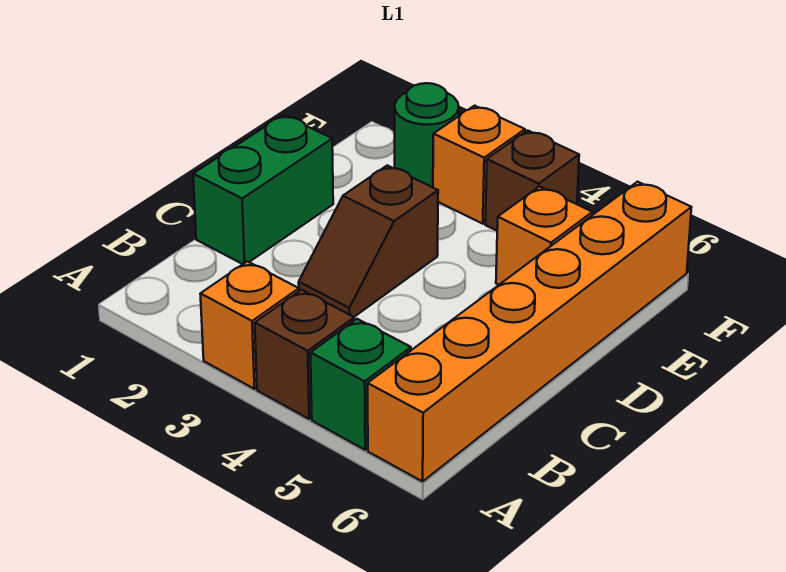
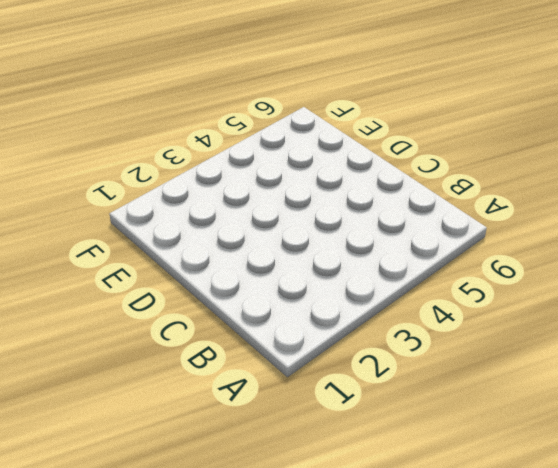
none -> orange brick A3 level 1
none -> brown brick A4 level 1

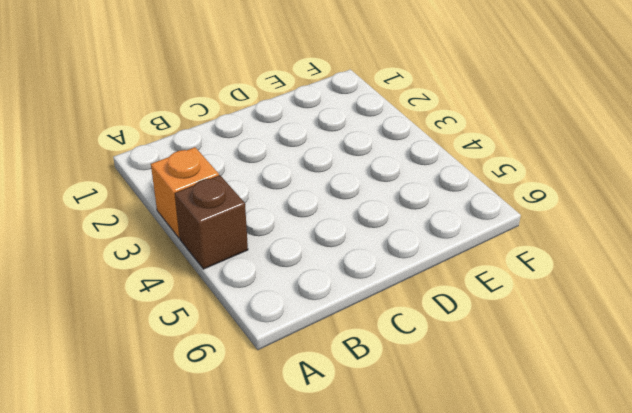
none -> green brick A5 level 1
none -> orange brick A6:F6 level 1

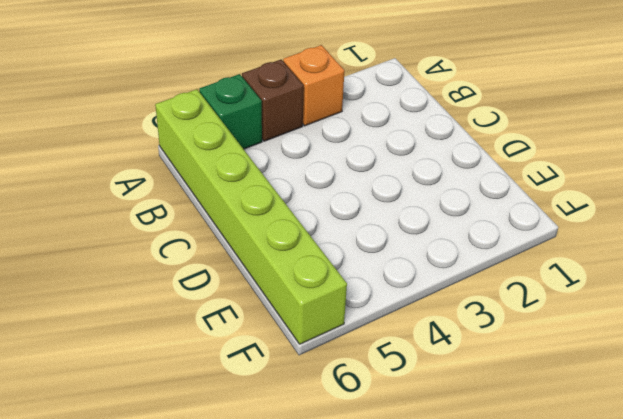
lime brick A6:F6 level 1 -> orange brick A6:F6 level 1
none -> green brick C1:D1 level 1
none -> brown slope C3:D3 level 1 top D

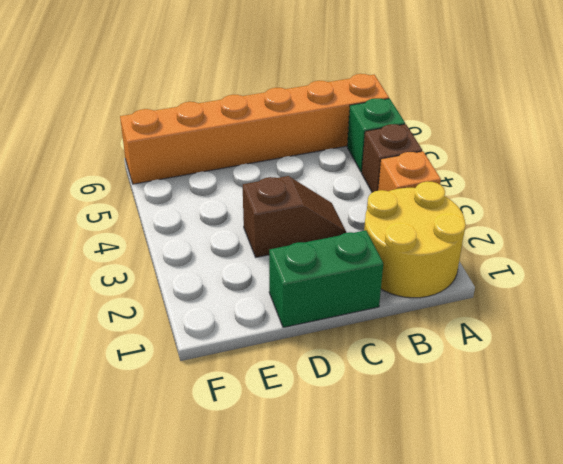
yellow round brick A1:B2 level 1 -> none
none -> orange brick E5 level 1
none -> green round brick F2 level 1

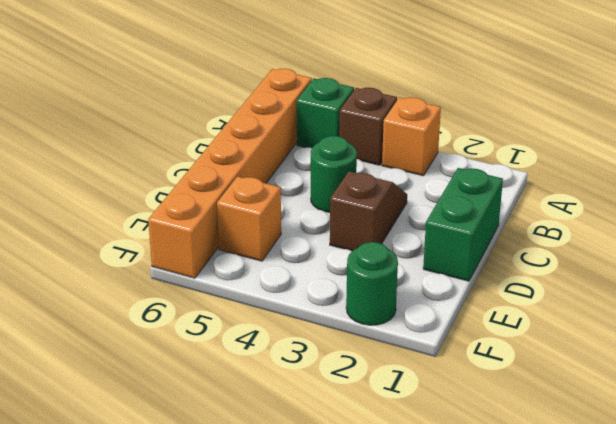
green round brick C4 level 1 -> none
none -> orange brick F3 level 1
none -> brown brick F4 level 1

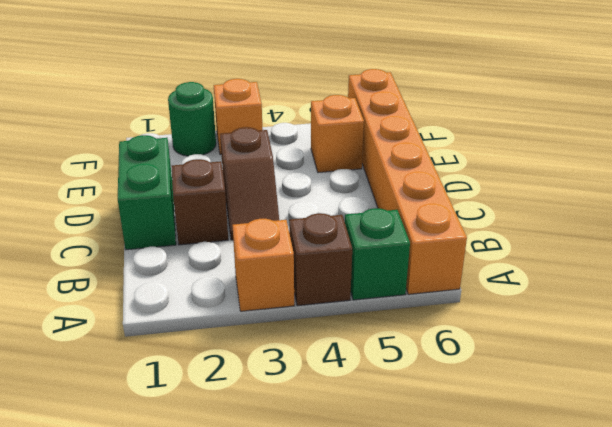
brown brick C2 level 1 -> brown brick F4 level 1

